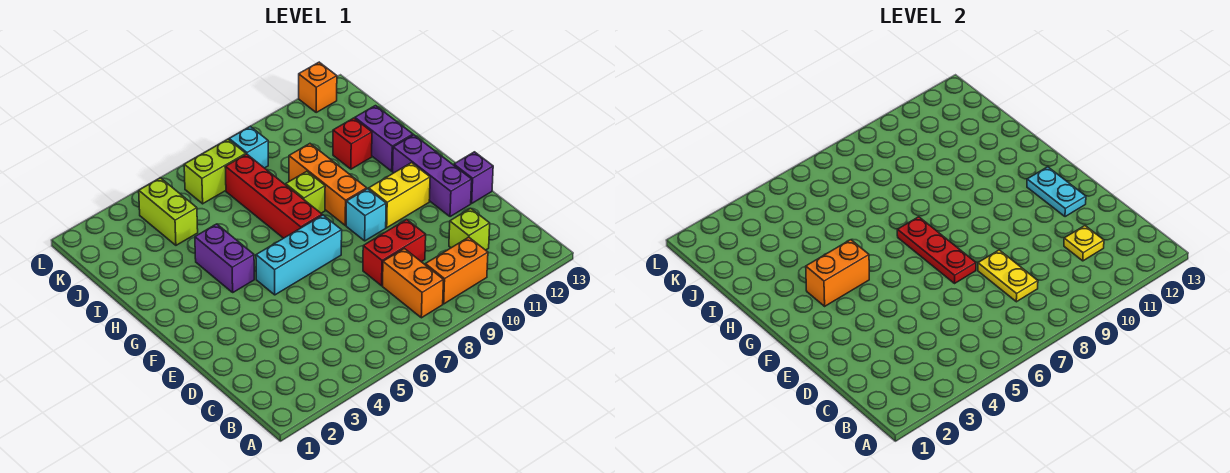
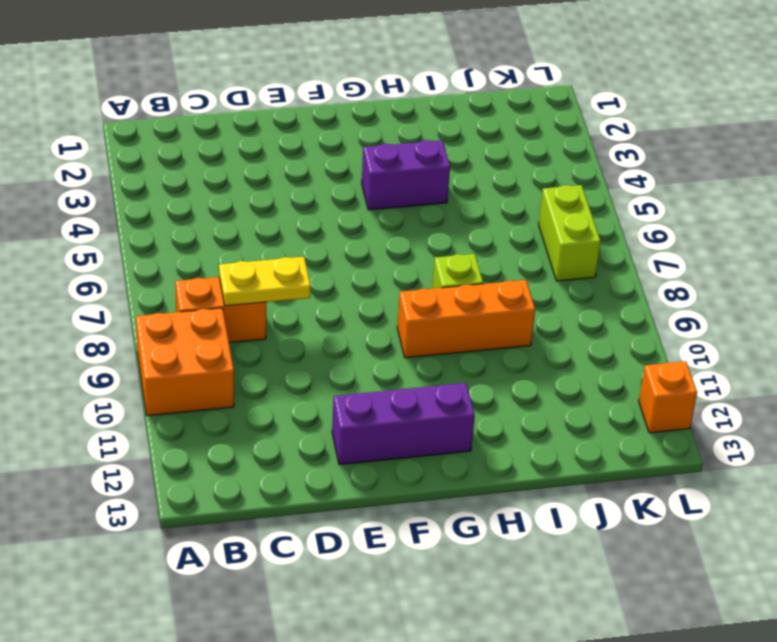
orange brick A9:B10 level 1 -> orange brick B9:B10 level 1
none -> lime brick C11 level 1
none -> red brick D8:D9 level 1
none -> purple brick E13 level 1

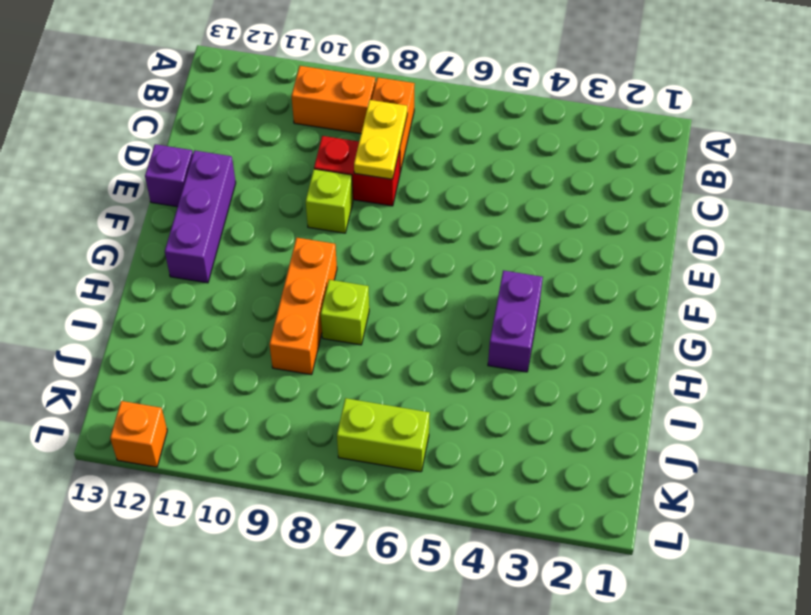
lime brick E9 level 1 -> lime brick C11 level 1
none -> cyan brick F5:F7 level 1
none -> cyan brick F9 level 1
none -> yellow brick F10:F11 level 1

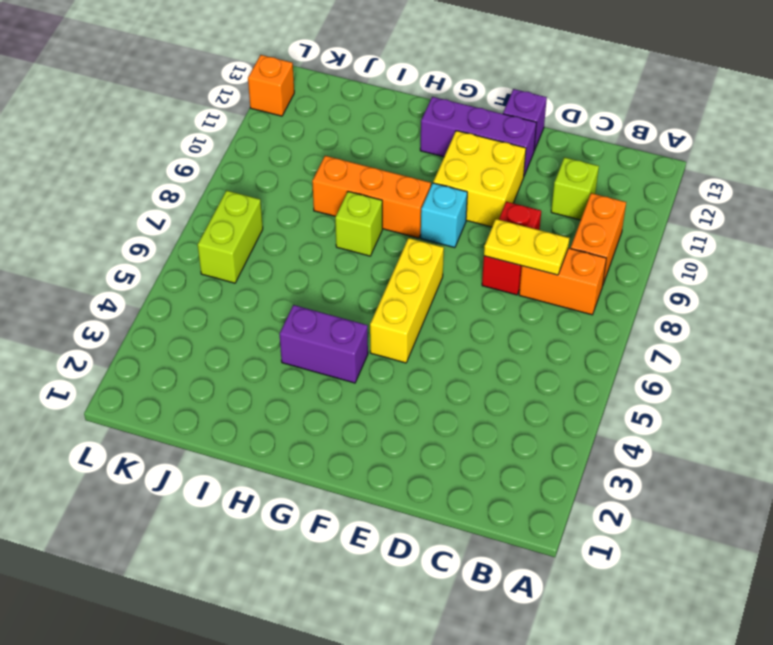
yellow brick E10:F11 level 1 -> yellow brick F10:F11 level 1
yellow brick F5:F7 level 1 -> cyan brick F5:F7 level 1
none -> red brick G7:J7 level 1
none -> purple brick H12:I12 level 1
none -> red brick I11 level 1

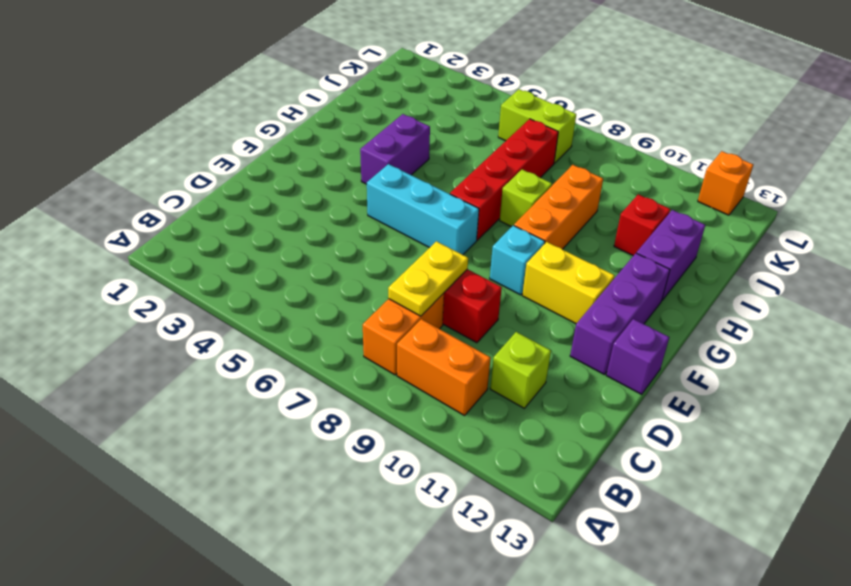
none -> lime brick J4:K4 level 1
none -> cyan brick K8 level 1
none -> yellow plate C11 level 2

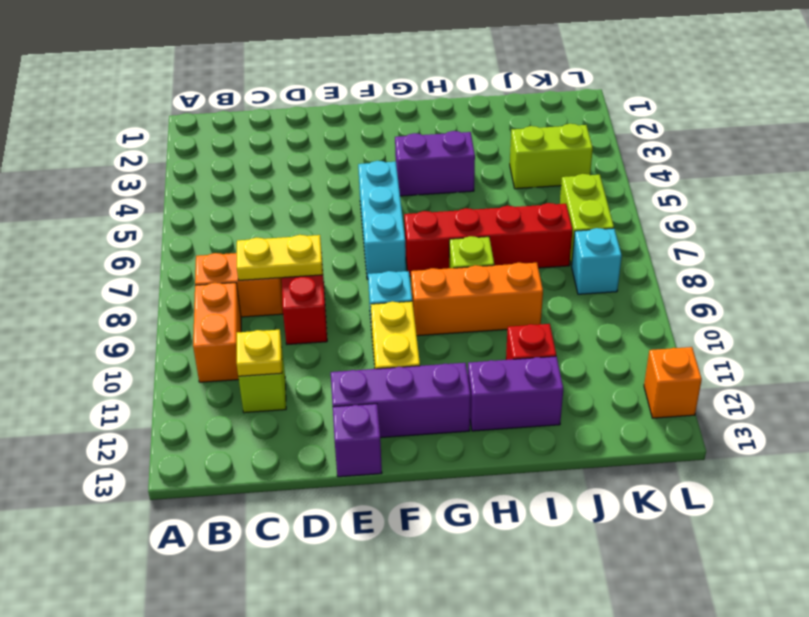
none -> red plate E7:G7 level 2
none -> cyan plate E12:F12 level 2
none -> orange brick G3:G4 level 2

